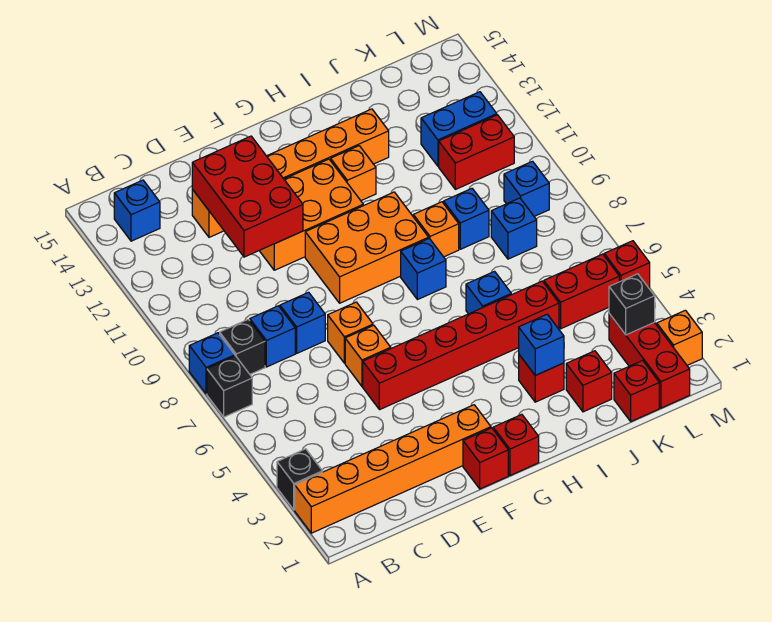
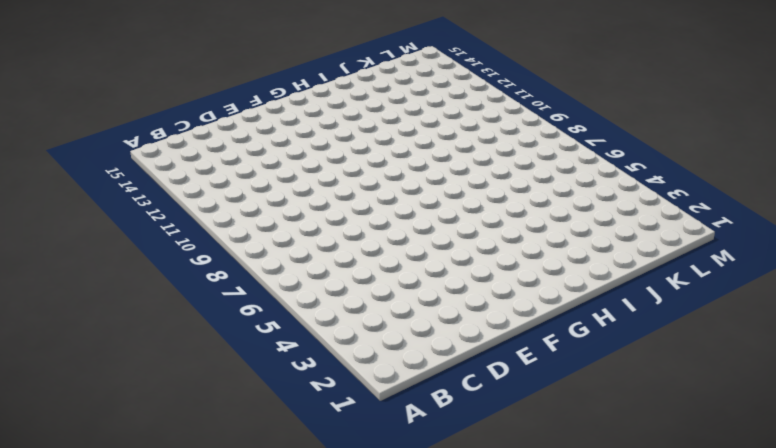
none -> orange brick A2:F2 level 1
none -> black brick A3 level 1
none -> black brick A7 level 1
none -> blue brick A8 level 1

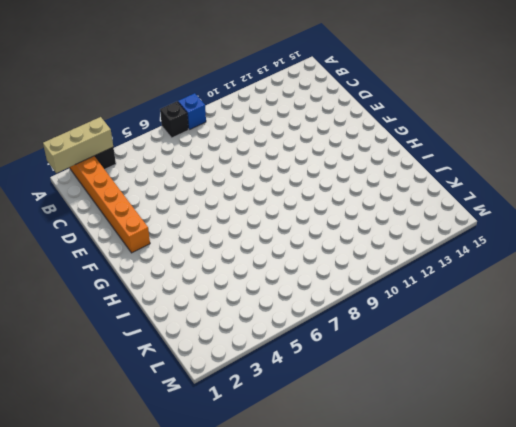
tan brick A1:A3 level 2 -> none
none -> black brick B8 level 1
none -> blue brick B14 level 1
none -> blue brick C8 level 1
none -> blue brick D8 level 1

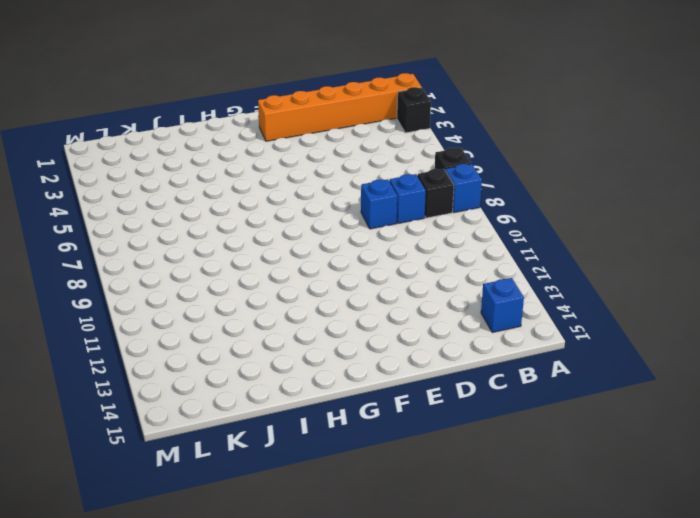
none -> orange brick D13:I13 level 1
none -> red brick E5:J5 level 1
none -> orange brick E6 level 1
none -> orange brick E7 level 1

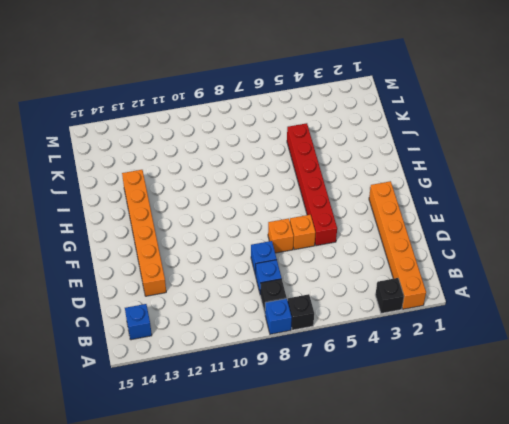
none -> orange brick E11:G12 level 1
none -> red brick F1 level 1
none -> orange brick F9:H10 level 1
none -> red brick G1 level 1

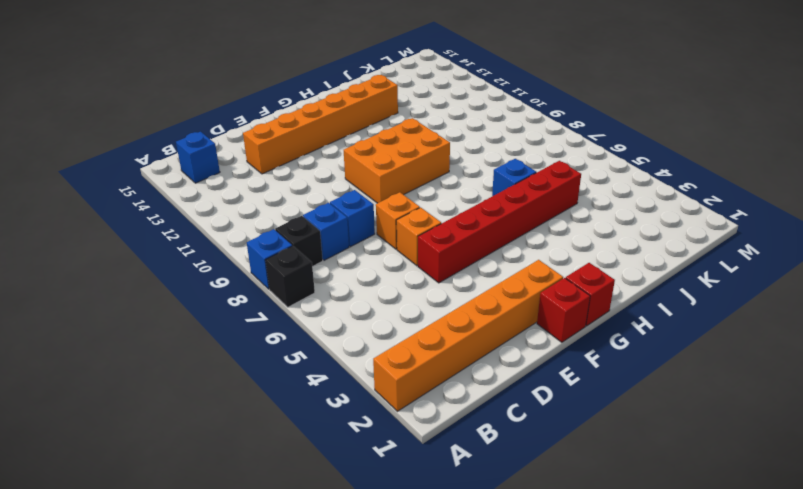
none -> black brick A3 level 1
none -> orange brick E11:G12 level 1
none -> blue brick H8 level 1
none -> orange brick H12 level 1

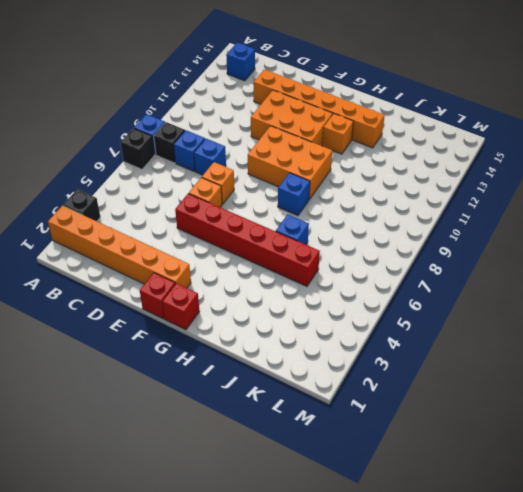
none -> red brick I3 level 1
none -> orange brick I9 level 1
none -> red brick J2 level 1
none -> blue brick J9 level 1

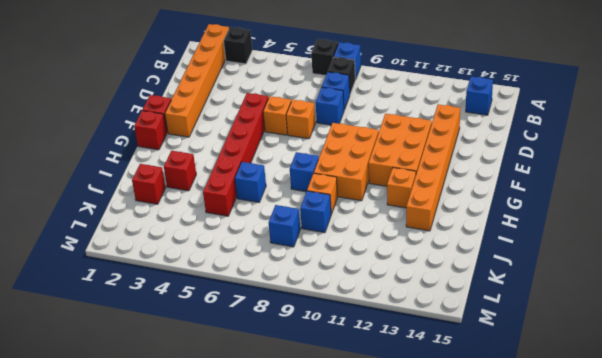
none -> red brick K1 level 1
none -> red brick K5:L5 level 1
none -> red brick K11:L11 level 1
none -> blue brick K12:L12 level 1

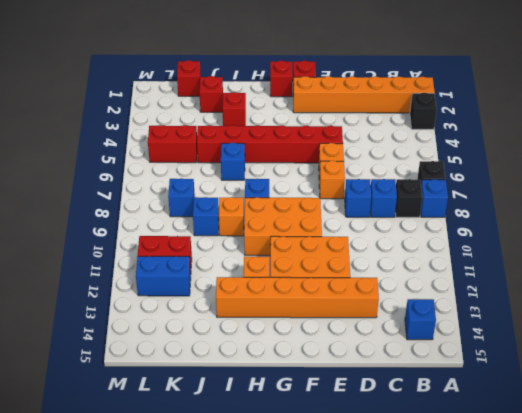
none -> red brick L1:L3 level 1
none -> blue brick L9 level 1
none -> orange brick M2 level 1
none -> red brick M5 level 1

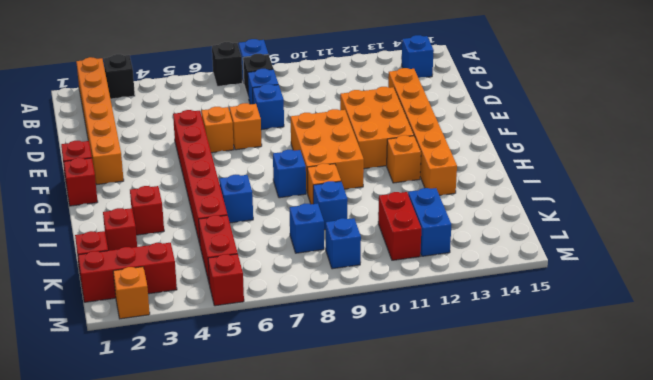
none -> red brick D11:E13 level 2
none -> blue brick I3 level 2
none -> black brick L3 level 2

